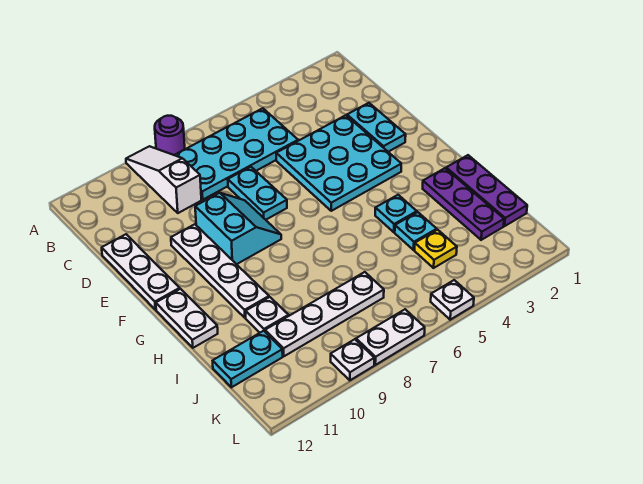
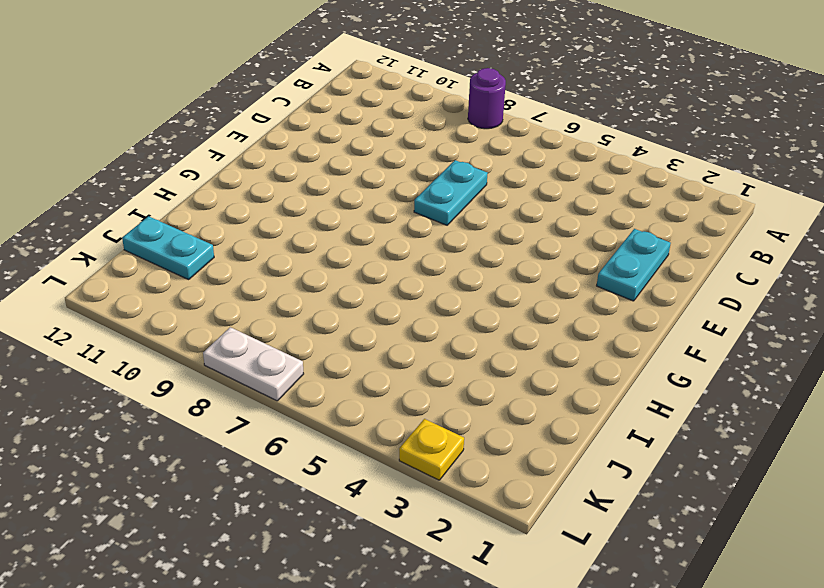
yellow plate L3 level 1 -> yellow plate J4 level 1
none -> white slope A9:C9 level 1 top C
none -> cyan plate B5:C8 level 1
none -> cyan plate D3:F5 level 1

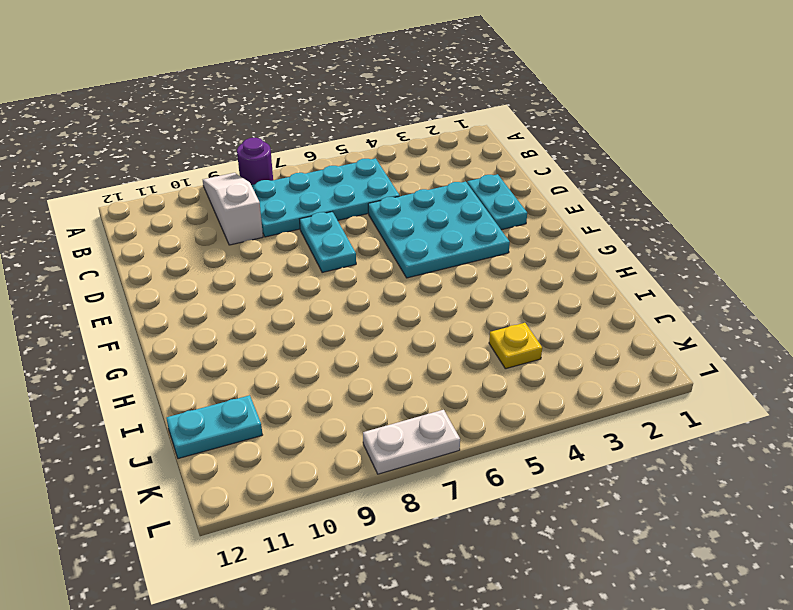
none -> white plate D12:F12 level 1
none -> cyan slope E8:F9 level 1 top 9
none -> white plate E10:H10 level 1

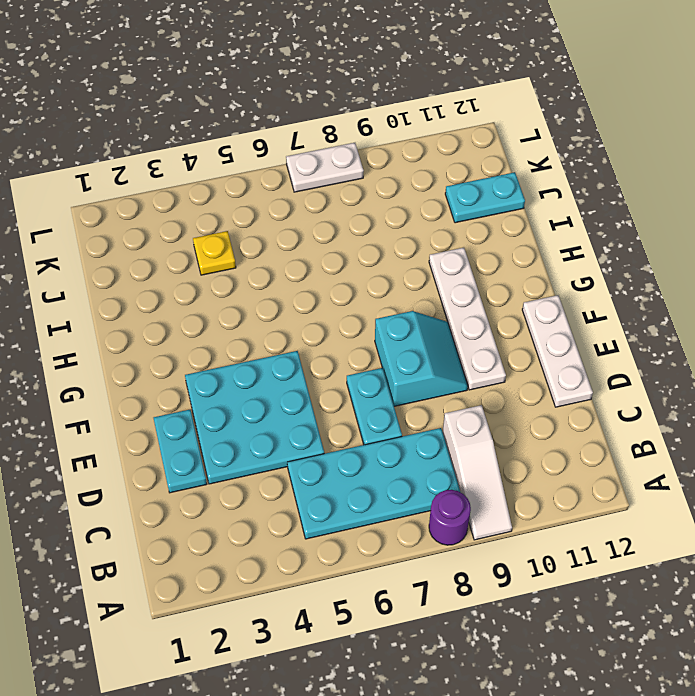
cyan slope E8:F9 level 1 top 8 -> cyan slope E8:F9 level 1 top 9
none -> white plate G12:H12 level 1
none -> purple plate H1:J1 level 1
none -> purple plate H2:J2 level 1

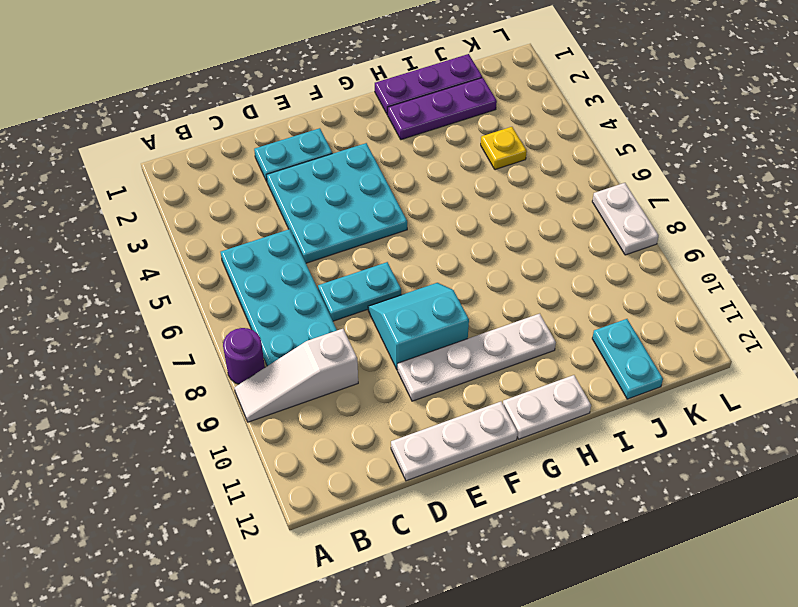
none -> cyan plate H4 level 1
none -> cyan plate I4 level 1
none -> white plate I10 level 1

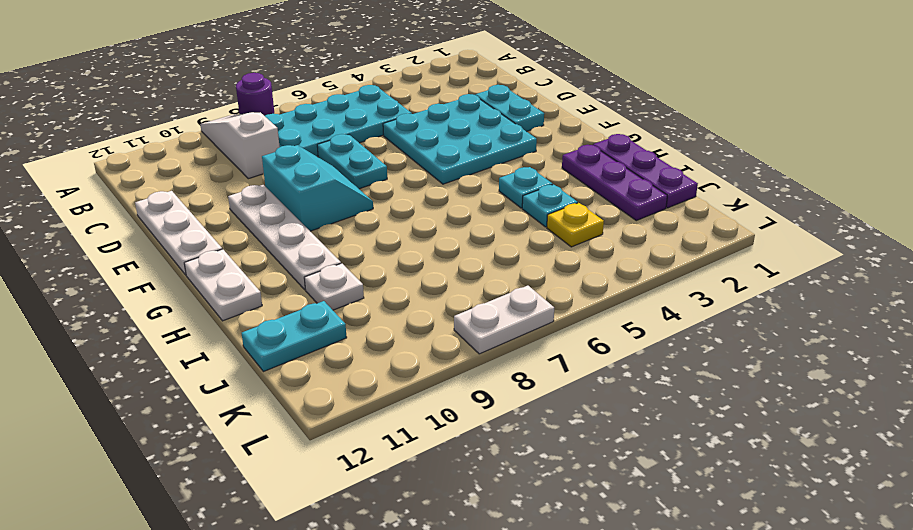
none -> white plate J7:J10 level 1
none -> white plate L5 level 1
none -> white plate L9 level 1

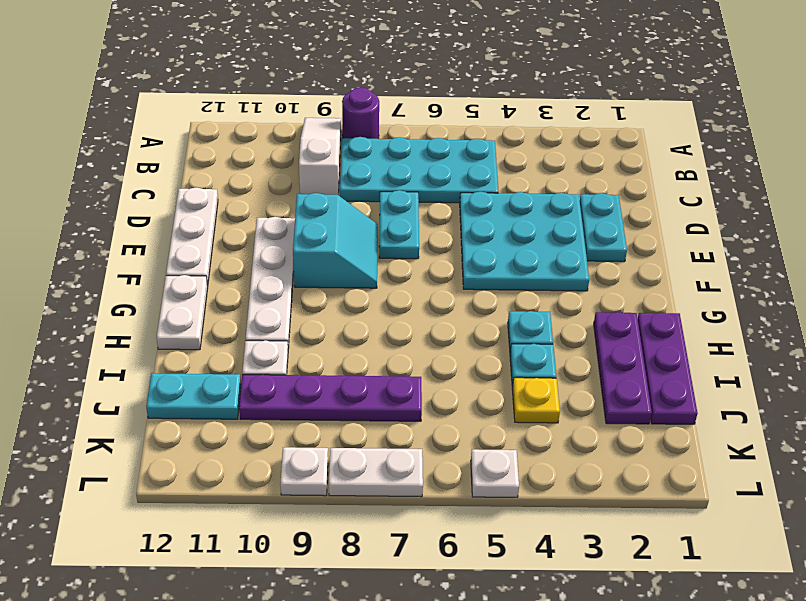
purple plate J7:J10 level 1 -> white plate J7:J10 level 1

